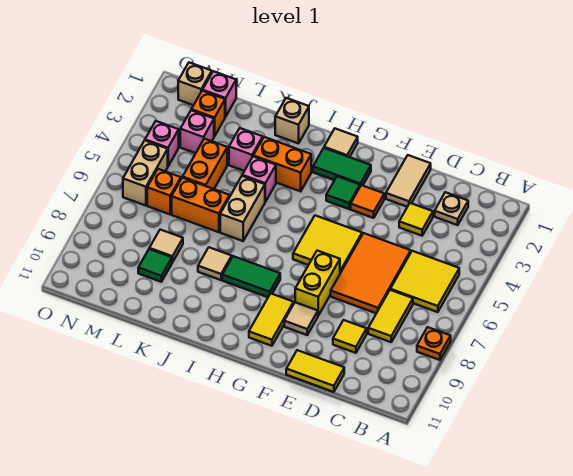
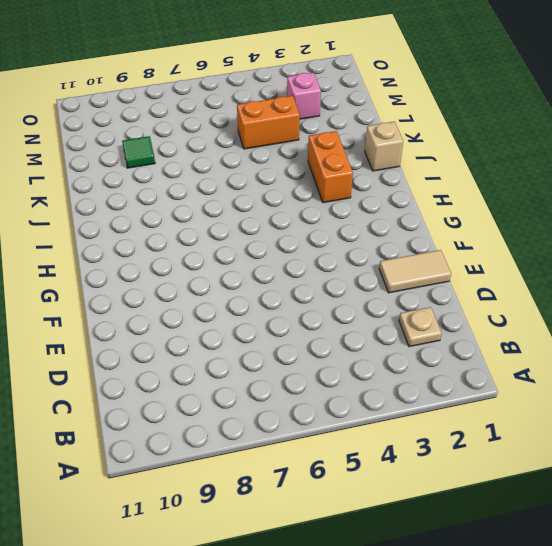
none -> orange plate A8 level 1
none -> yellow tile B5:C6 level 1
none -> yellow tile C7:C8 level 1
none -> yellow tile D3 level 1

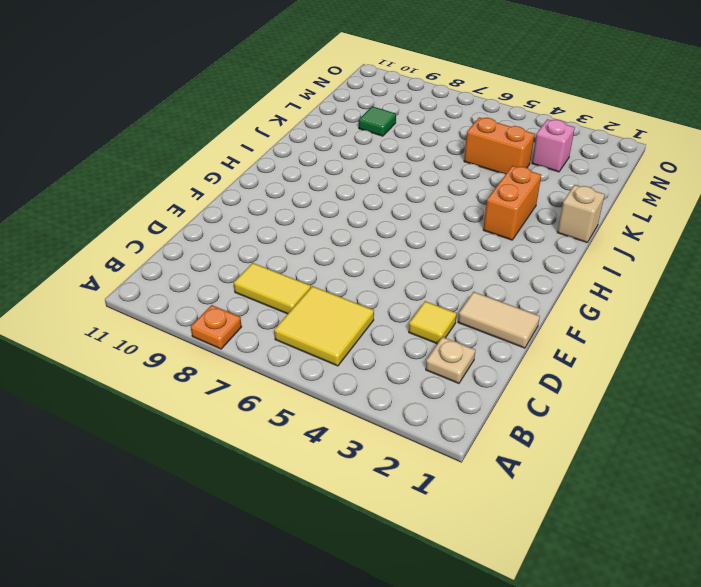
none -> orange tile D5:E7 level 1
none -> yellow tile D9 level 1
none -> yellow tile D11:E11 level 1
none -> orange tile F3 level 1

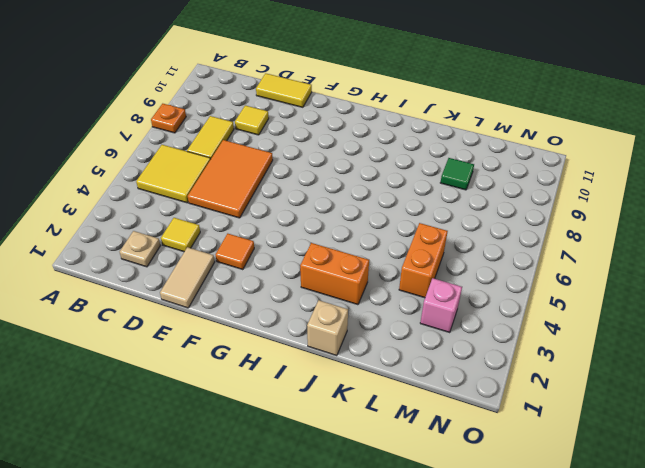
none -> yellow tile F5:G6 level 1
none -> yellow brick F7:F8 level 1
none -> tan tile F9 level 1
none -> green tile G2:H2 level 1

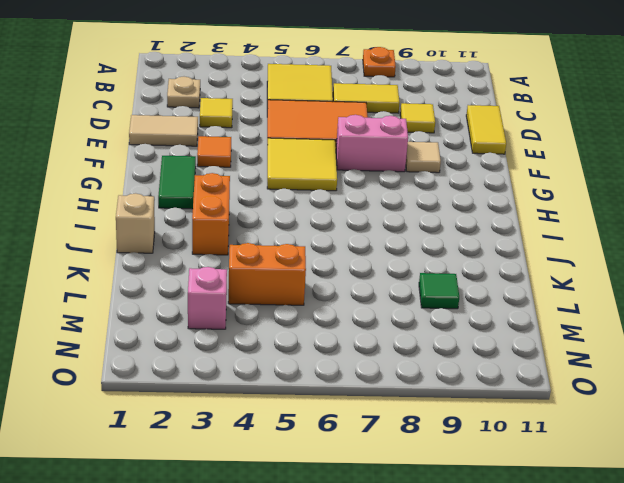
pink brick F7:F8 level 1 -> yellow brick F7:F8 level 1
none -> green tile G3 level 1
none -> yellow tile G9:G10 level 1
none -> tan tile H1 level 1
none -> green tile H8:I8 level 1

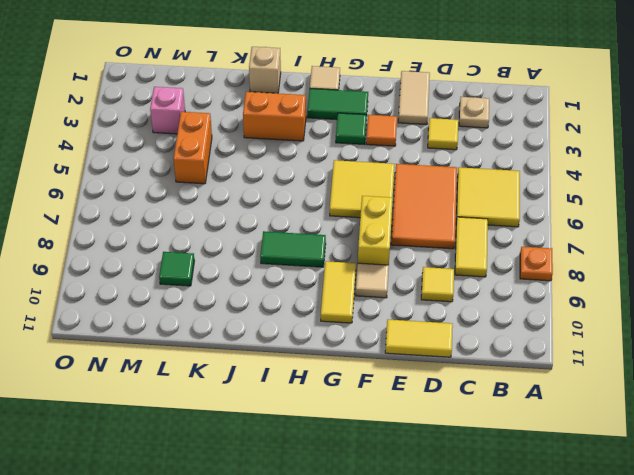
none -> pink brick J4 level 1
none -> tan brick J5:J6 level 1
none -> tan tile J8 level 1
none -> pink brick K3 level 1

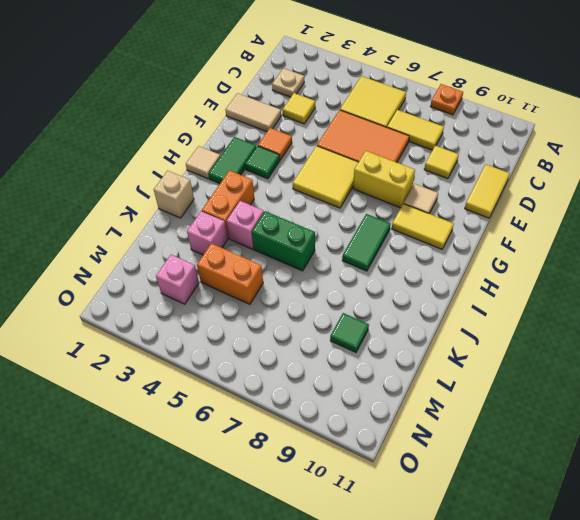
green brick J5:J6 level 1 -> tan brick J5:J6 level 1
none -> tan tile J8 level 1
none -> orange brick K6:L6 level 1
none -> tan tile L8 level 1
none -> pink brick M1 level 1

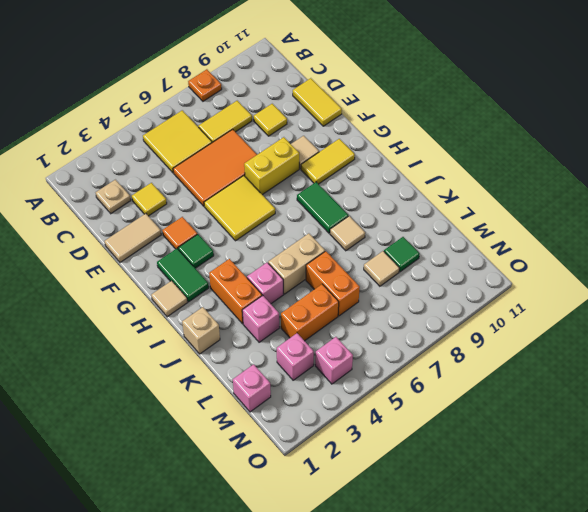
none -> orange brick M2 level 1
none -> orange brick M6 level 1
none -> tan brick N1 level 1
none -> tan brick N5:N6 level 1

